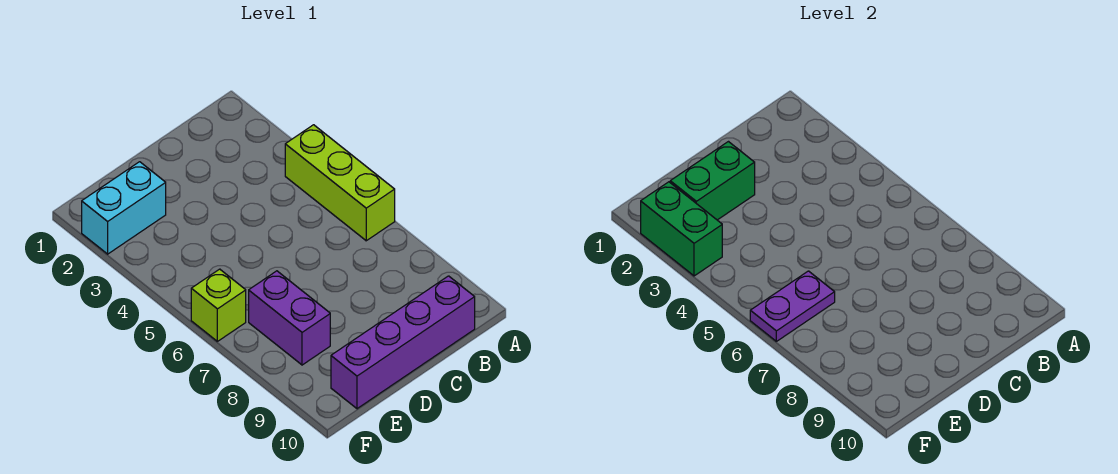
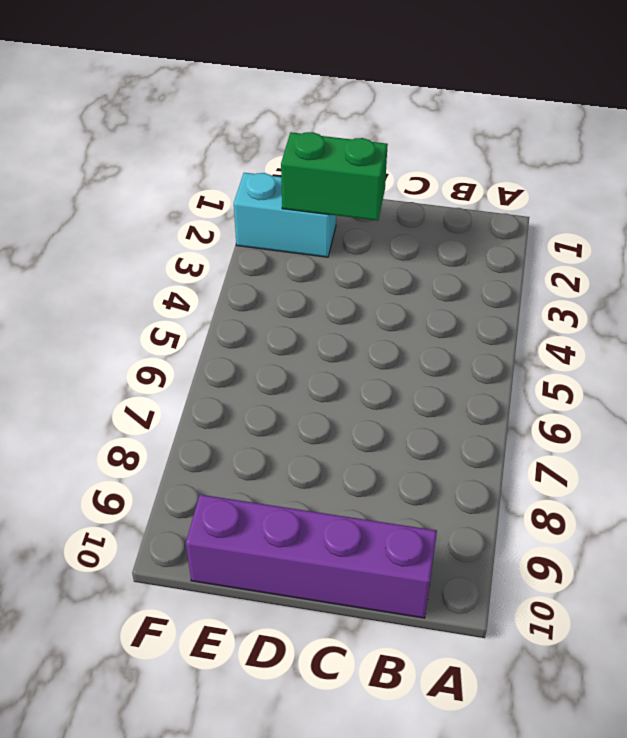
none -> lime brick A4:A6 level 1
none -> purple brick E7:E8 level 1

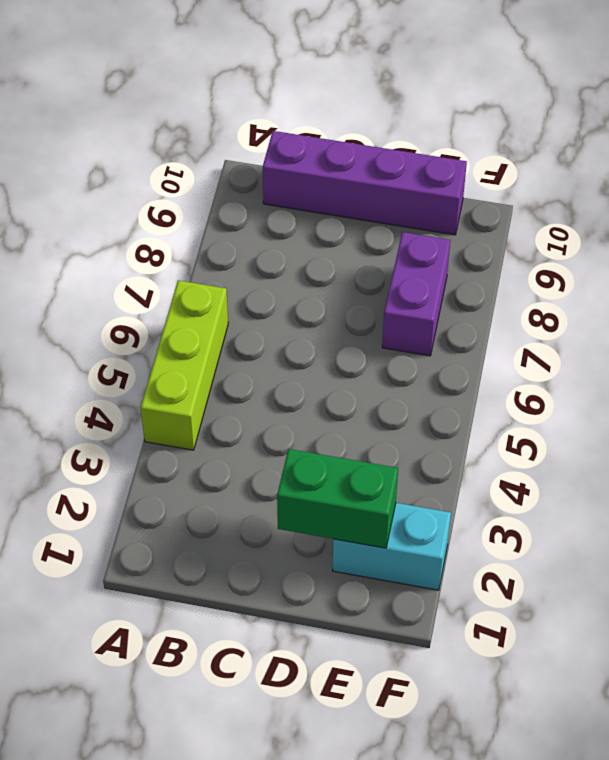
none -> lime brick F6 level 1
none -> purple plate E6:F6 level 2

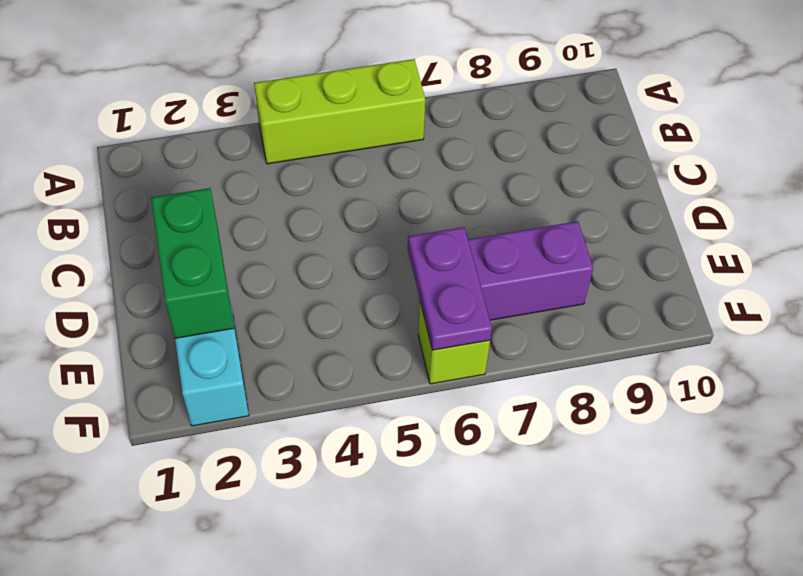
none -> purple brick B10:E10 level 1
none -> green brick F2:F3 level 2

